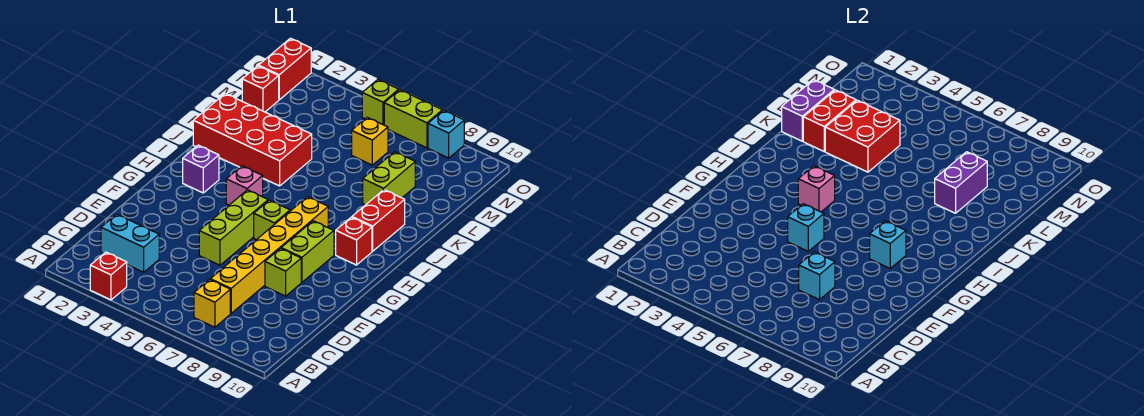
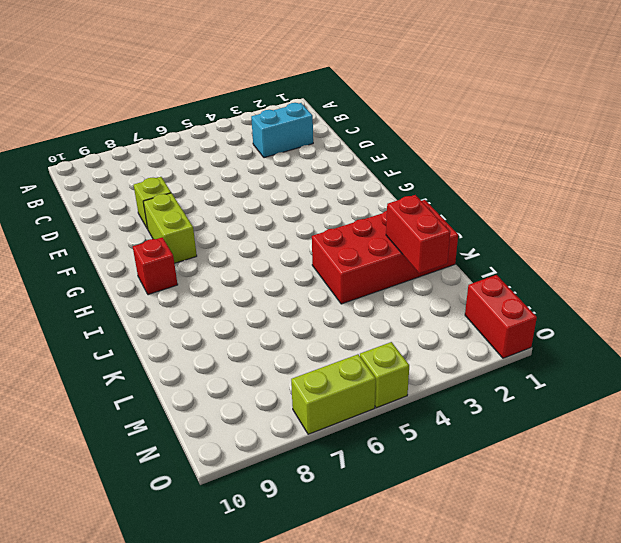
none -> red brick A3 level 1
none -> yellow brick B7 level 1
none -> yellow brick C7:H7 level 1

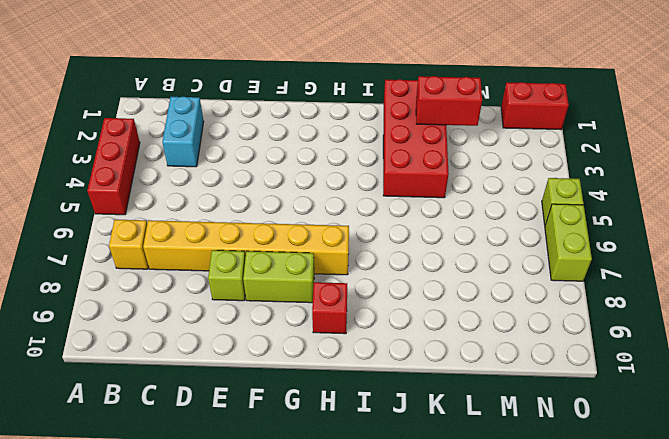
red brick A3:A5 level 1 -> red brick A3 level 1
none -> lime brick E5:G5 level 1
none -> lime brick G6 level 1
none -> purple brick H2 level 1

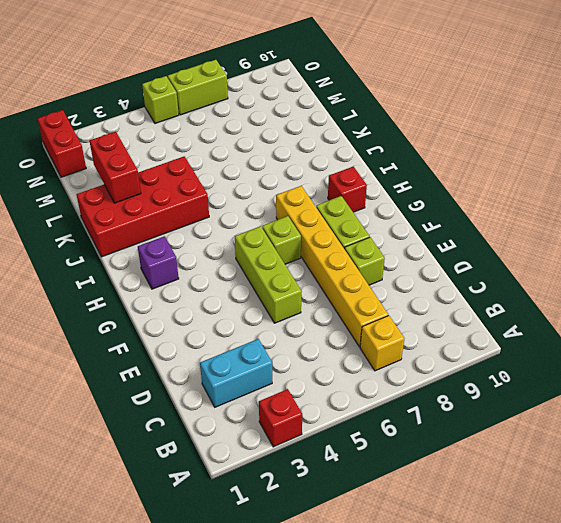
none -> pink brick H4 level 1
none -> red brick I9:J9 level 1
none -> lime brick K8:L8 level 1

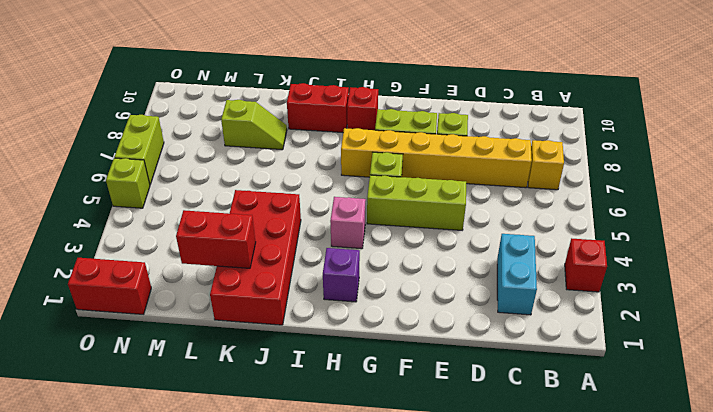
lime slope K8:L8 level 1 top L -> lime brick K8:L8 level 1
none -> red brick M1 level 1
none -> yellow brick M6 level 1
none -> cyan brick O8 level 1

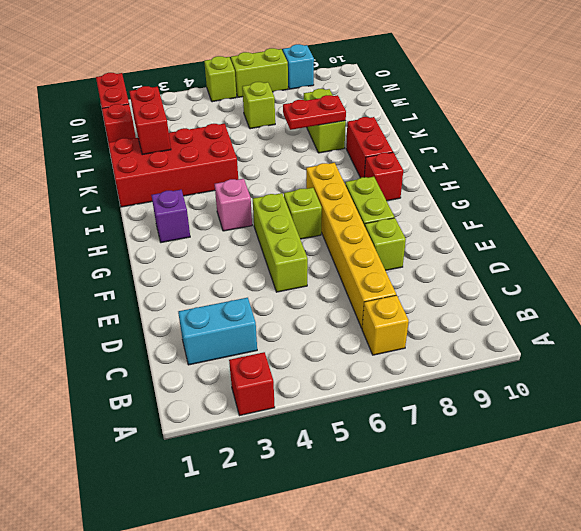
red plate K7:K8 level 2 -> purple brick K8:L8 level 2
lime brick M6 level 1 -> yellow brick M6 level 1
none -> cyan brick D7 level 2
none -> cyan brick F5 level 2
none -> cyan brick G8 level 2

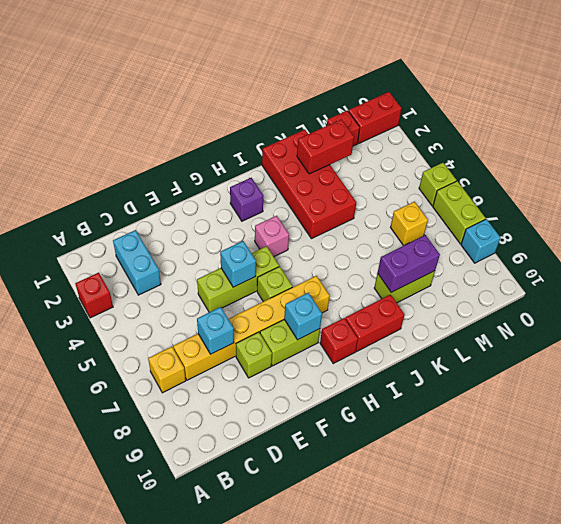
none -> pink brick H4 level 2
none -> purple brick K1:L1 level 2
none -> red brick K3:L4 level 2

